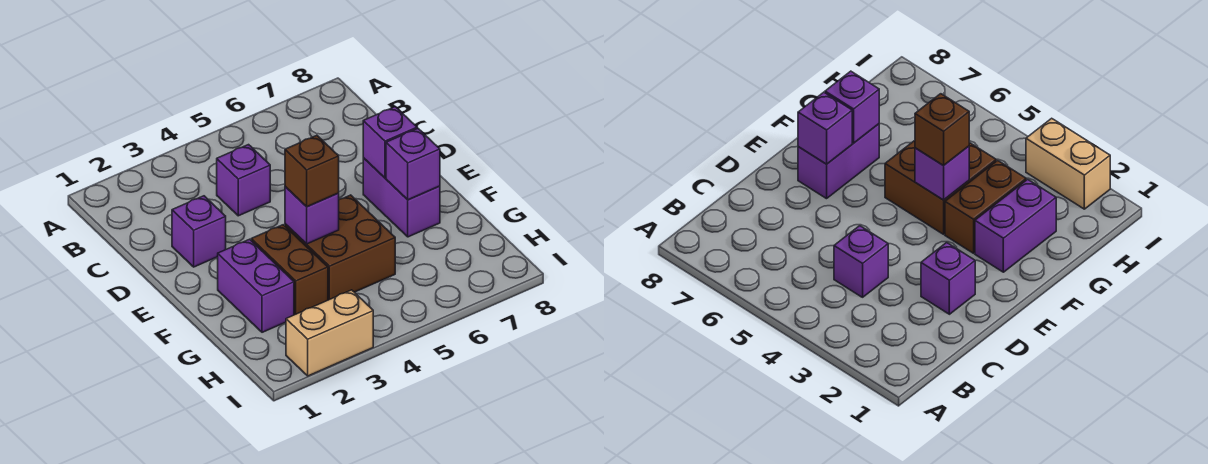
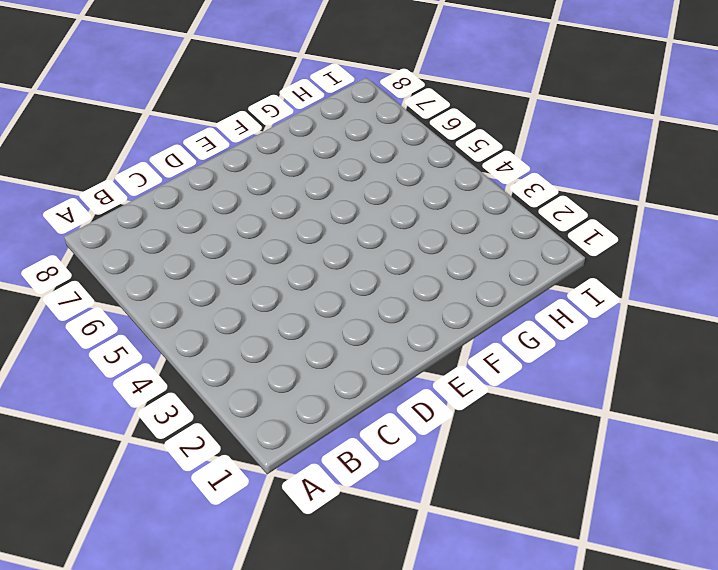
none -> purple brick C4 level 1
none -> purple brick D2 level 1

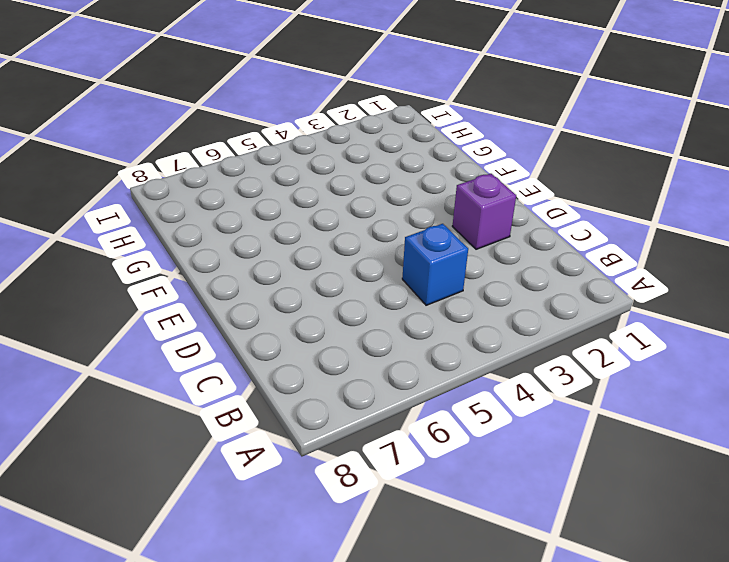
blue brick C4 level 1 -> purple brick C4 level 1
none -> purple brick E7:F7 level 1
none -> purple brick F2:G2 level 1

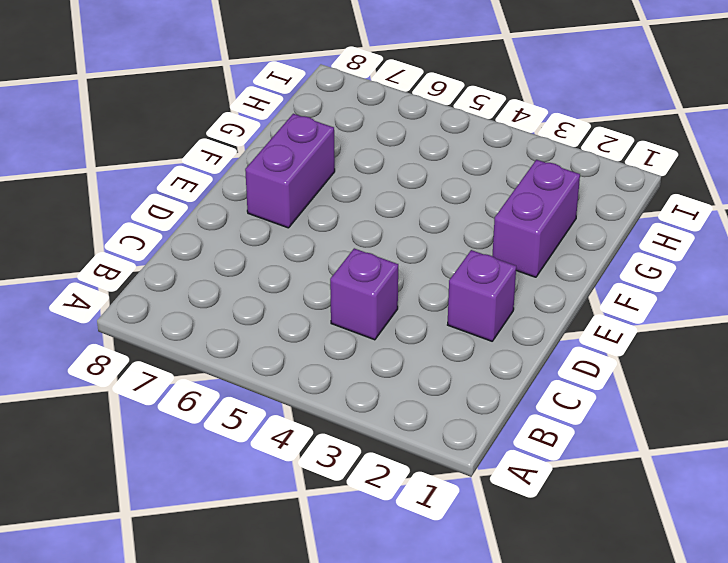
none -> brown brick F3:G3 level 1
none -> brown brick F4:G5 level 1

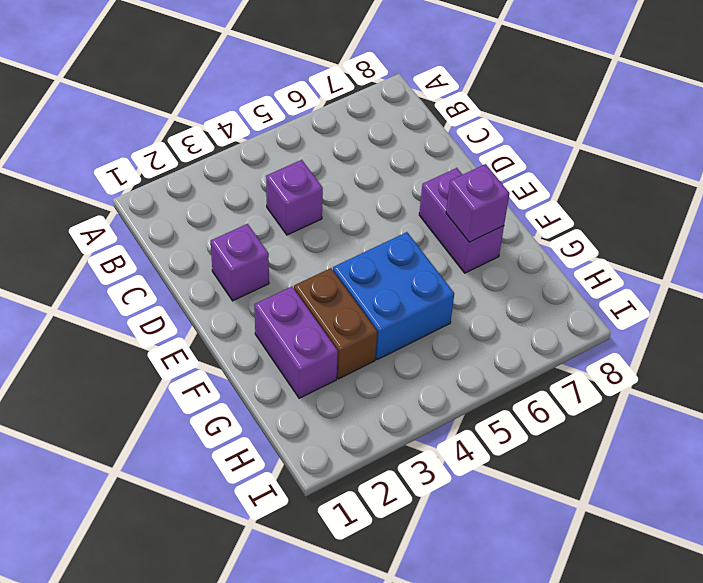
blue brick F4:G5 level 1 -> brown brick F4:G5 level 1
none -> tan brick I2:I3 level 1
none -> purple brick E7 level 2

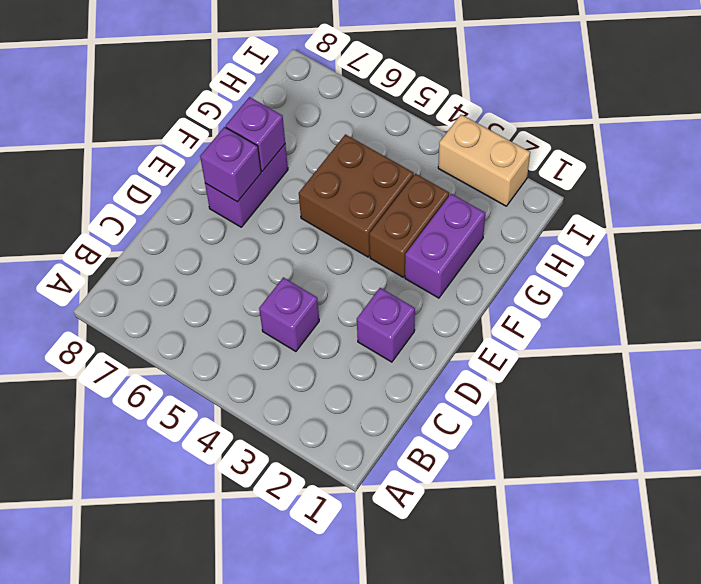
none -> purple brick F4 level 2
none -> brown brick F4 level 3

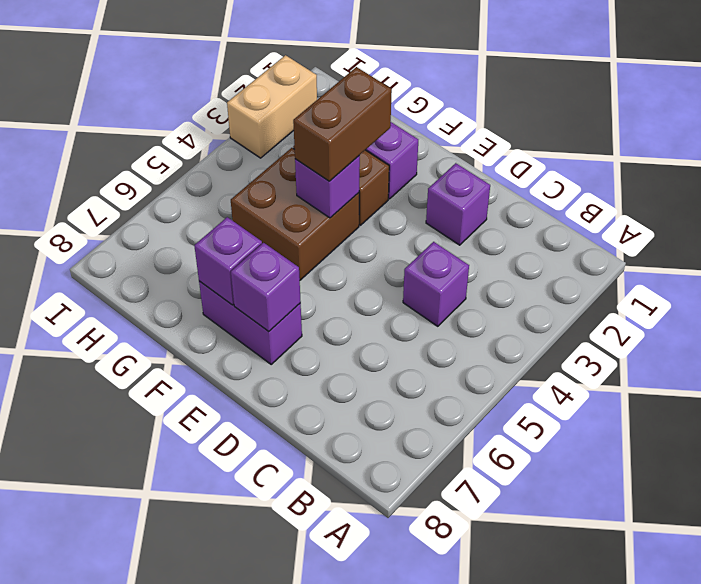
brown brick F3:F4 level 3 -> brown brick F4 level 3

